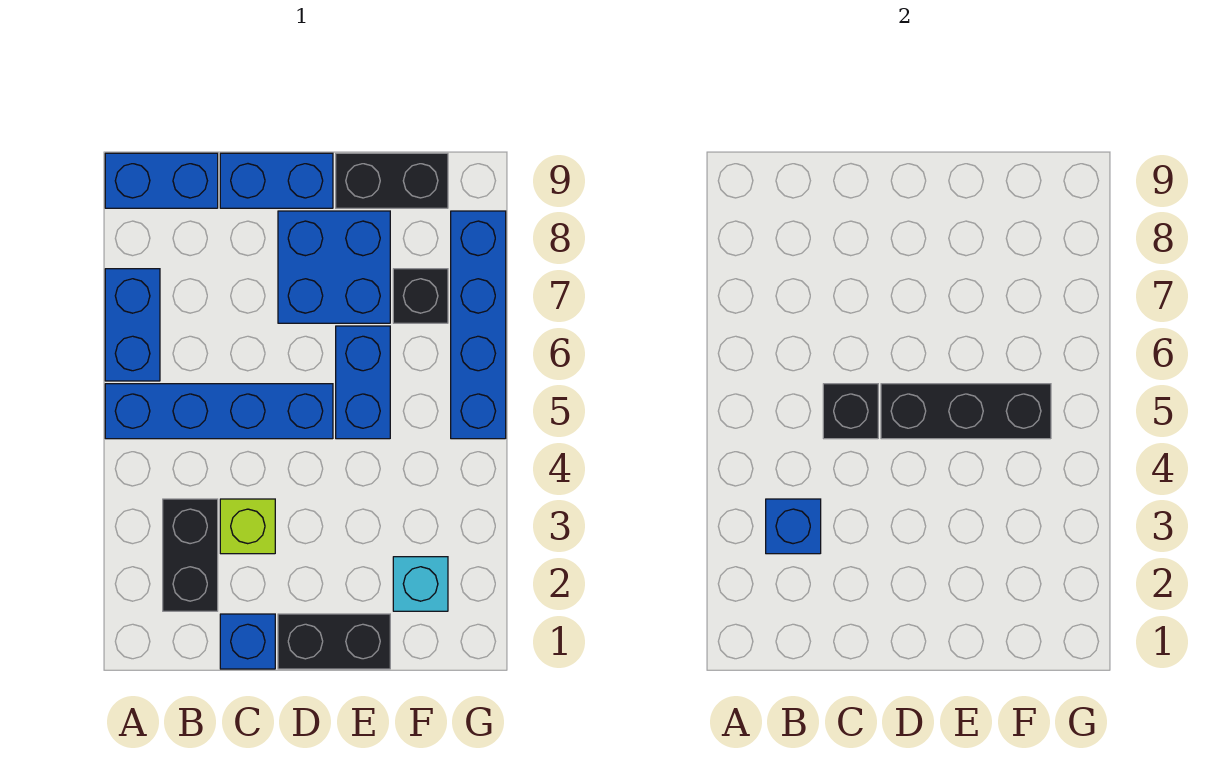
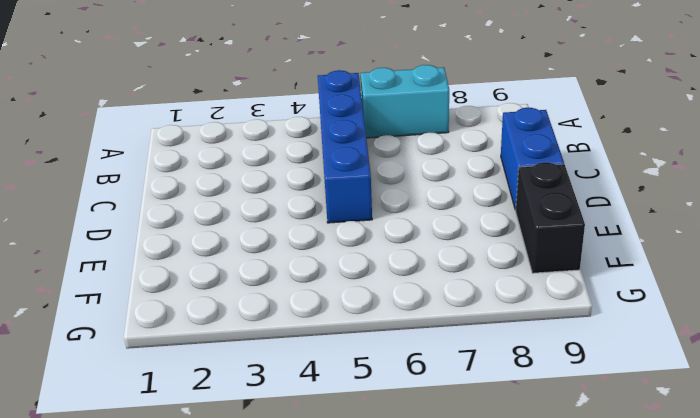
cyan brick A6:A7 level 1 -> blue brick A6:A7 level 1
none -> blue brick A9:B9 level 1
none -> black brick B2:B3 level 1
none -> blue brick C1 level 1

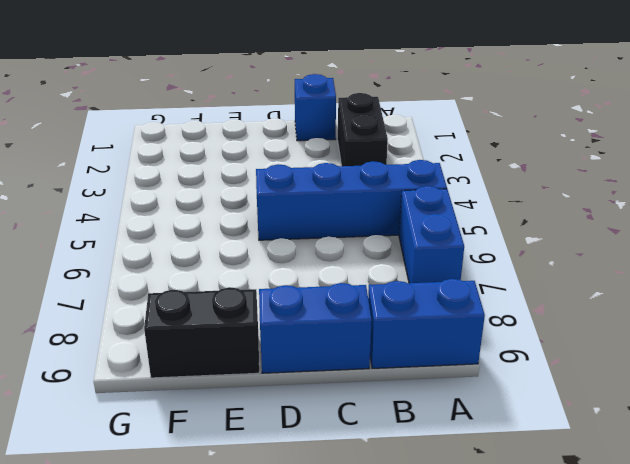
none -> lime brick C3 level 1
none -> black brick D1:E1 level 1
none -> blue brick D7:E8 level 1

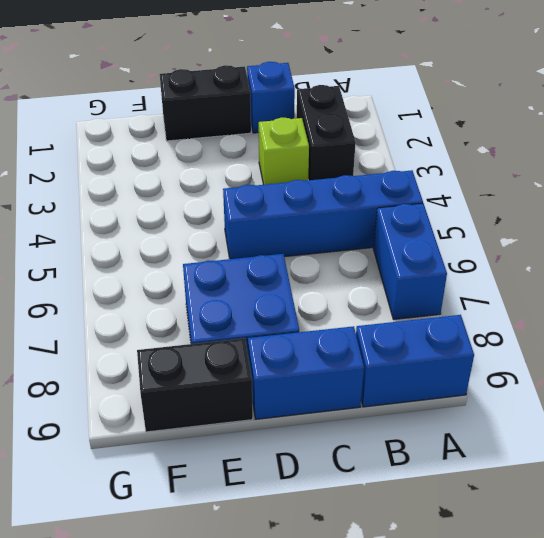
none -> blue brick E5:E6 level 1
none -> cyan brick F2 level 1
none -> black brick F7 level 1

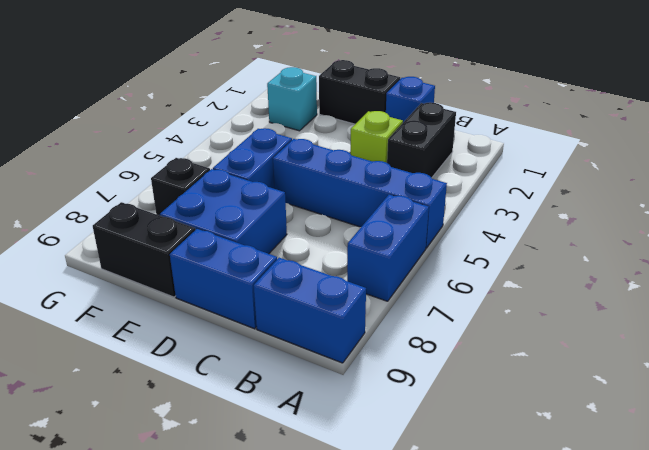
none -> blue brick G5:G8 level 1
none -> blue brick B3 level 2
none -> black brick C5 level 2

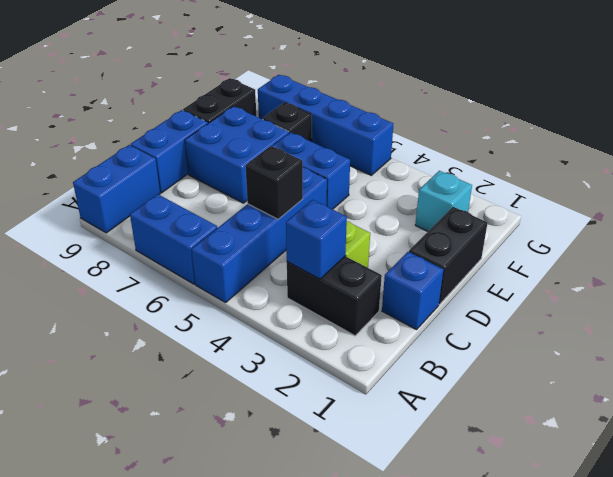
none -> black brick D5:F5 level 2

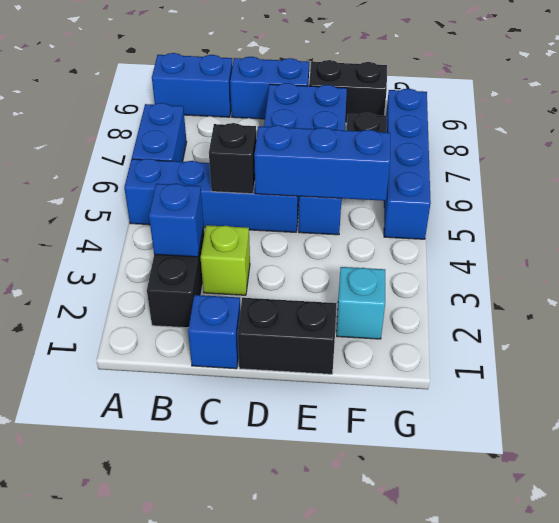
blue brick D5:F5 level 2 -> black brick D5:F5 level 2

